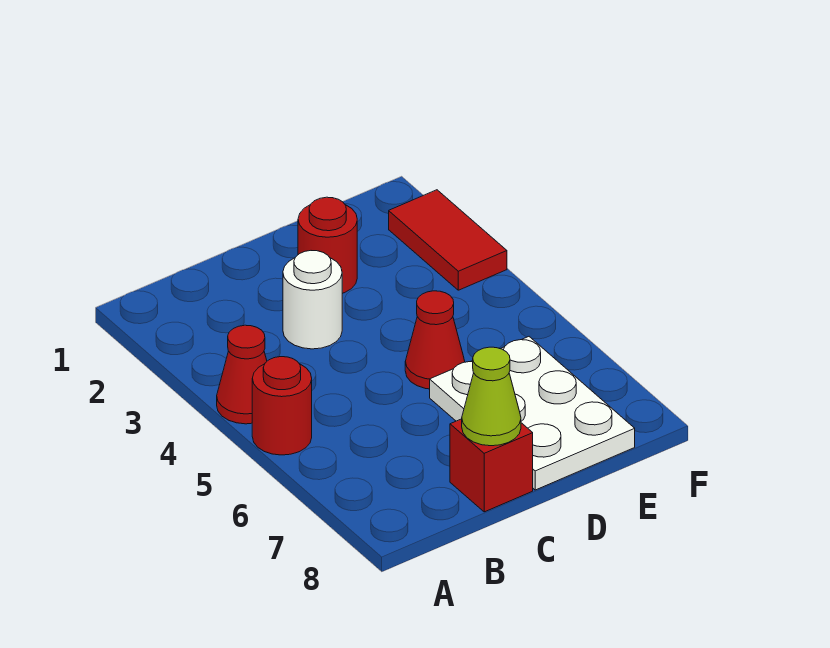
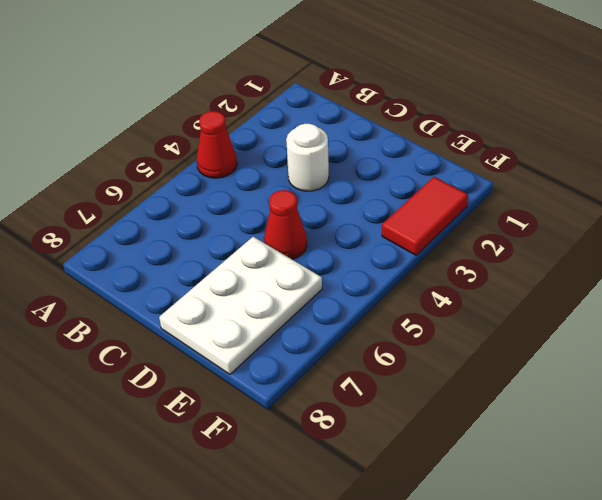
none -> red round brick A5 level 1
none -> red brick C8 level 1

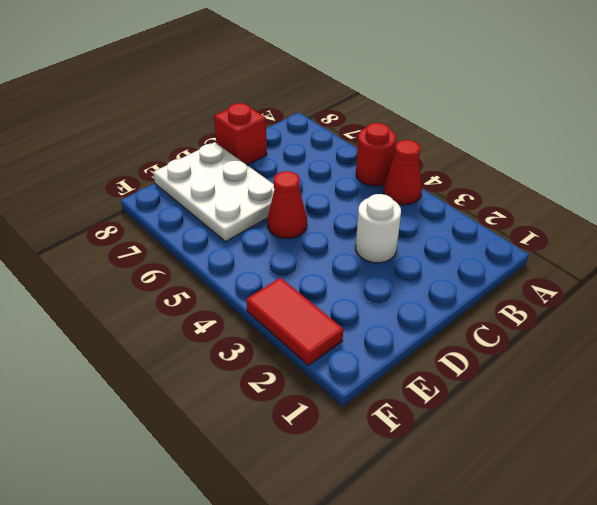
none -> red round brick D2 level 1
none -> lime cone C8 level 2

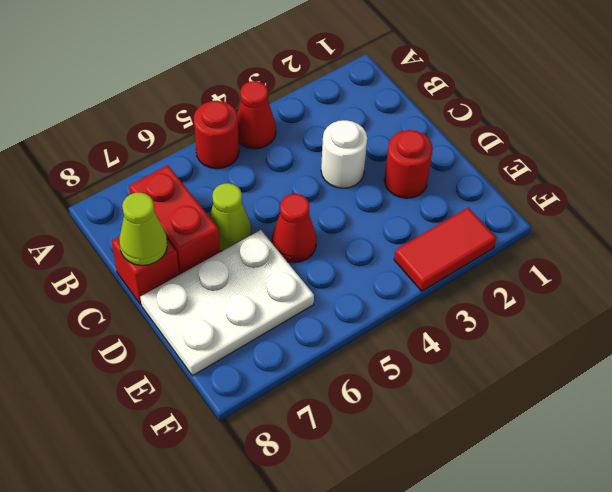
red brick B7:C7 level 1 -> none
lime cone C6 level 1 -> none

